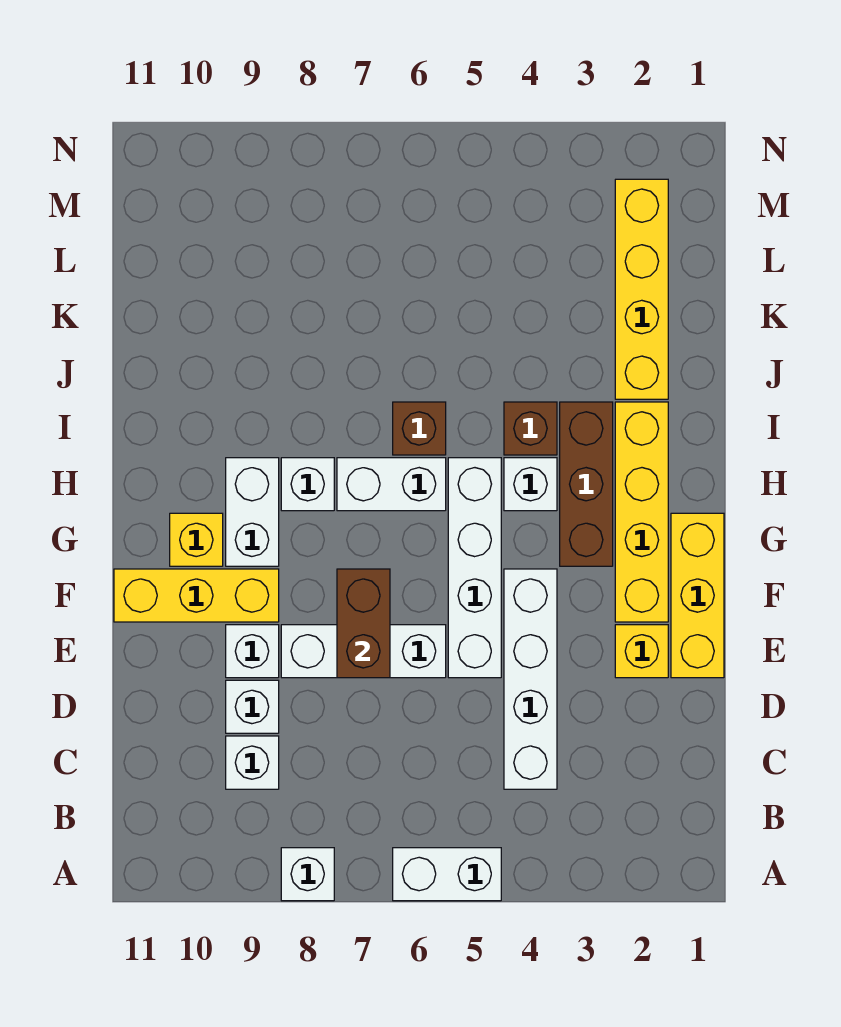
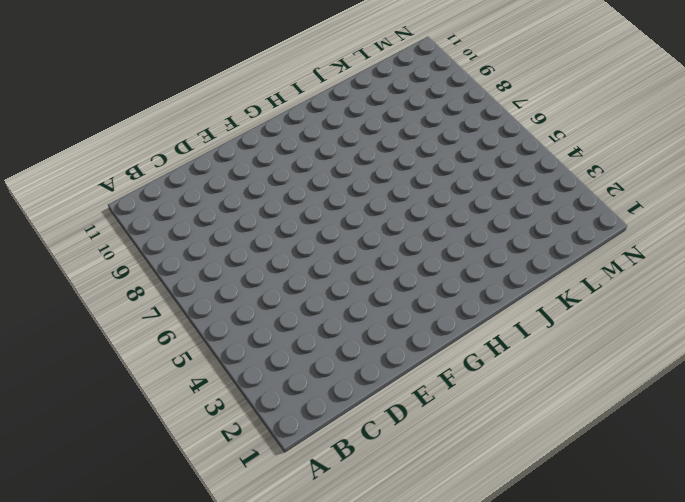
none -> white brick A5:A6 level 1
none -> white brick A8 level 1
none -> white brick C4:F4 level 1

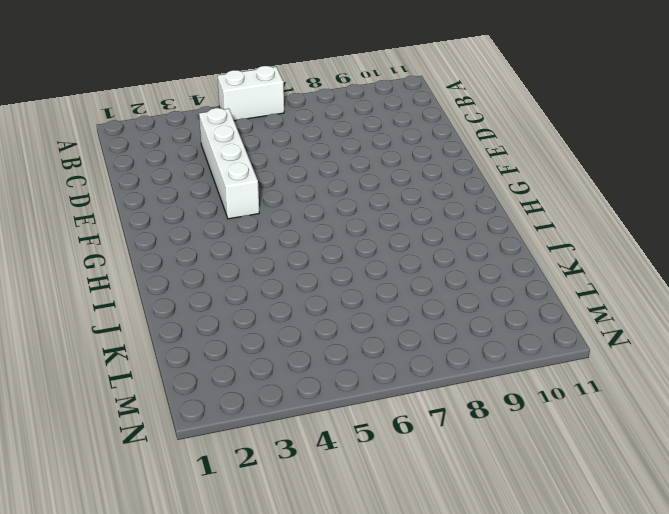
none -> white brick A8 level 1
none -> white brick C9 level 1
none -> white brick D9 level 1

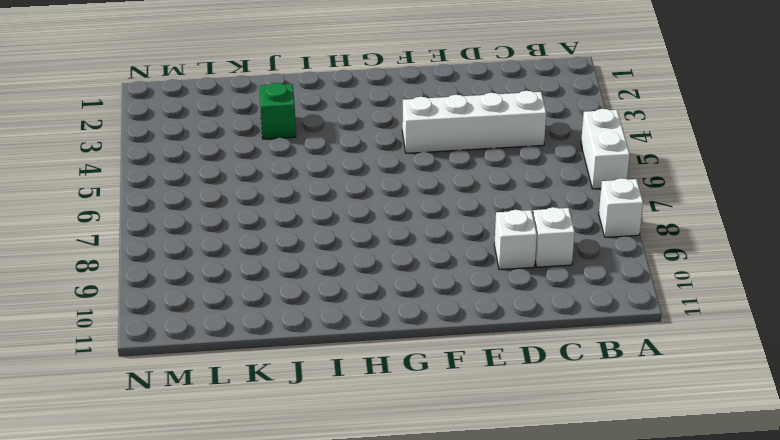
green brick J3 level 1 -> none
none -> yellow brick E1:G1 level 1
none -> yellow brick E2 level 1
none -> white brick E5:H5 level 1

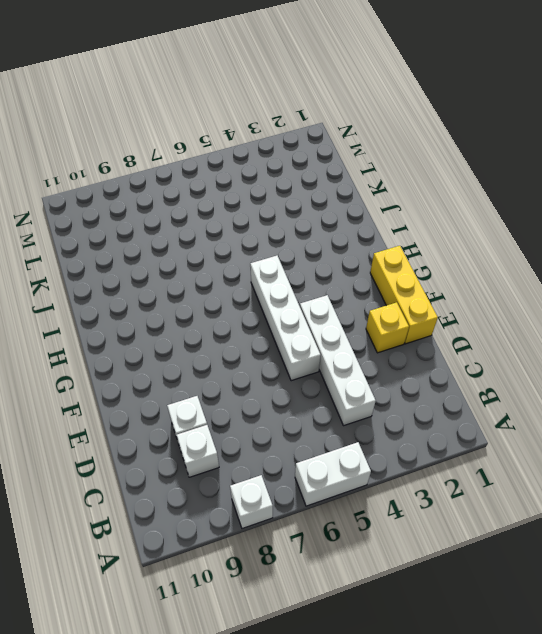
none -> white brick E6:E8 level 1
none -> white brick E9 level 1
none -> yellow brick F2:I2 level 1

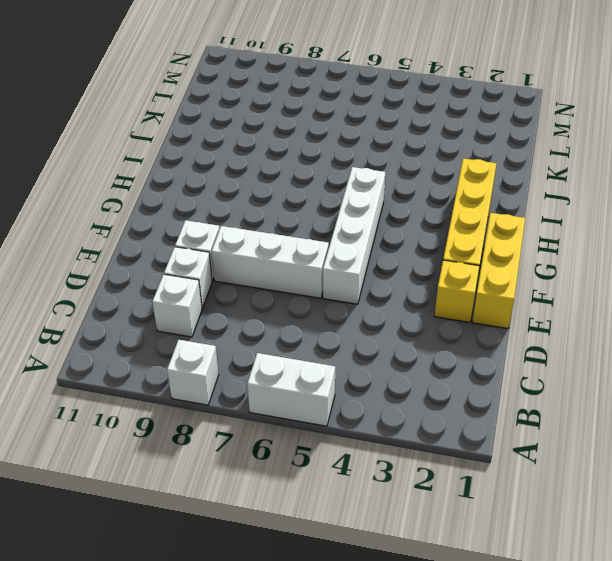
none -> white brick C4:F4 level 1
none -> yellow brick F9:F11 level 1
none -> brown brick G3:I3 level 1

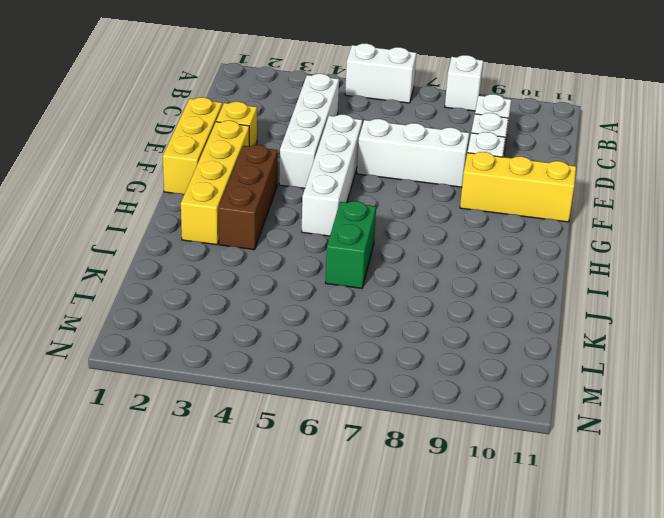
green brick I6:J6 level 1 -> brown brick I6 level 1
none -> white brick G9:H9 level 1
none -> yellow brick G10 level 1
none -> white brick H4 level 1

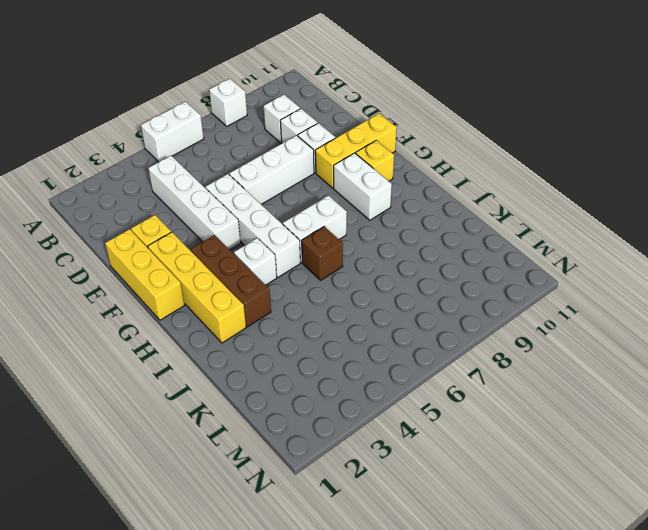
none -> white brick H8 level 1
none -> brown brick I4 level 1
none -> yellow brick J2:M2 level 1

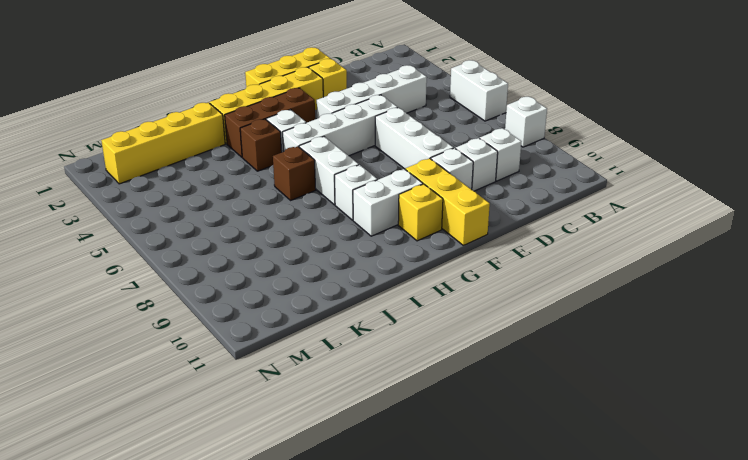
none -> brown brick E7:F7 level 2

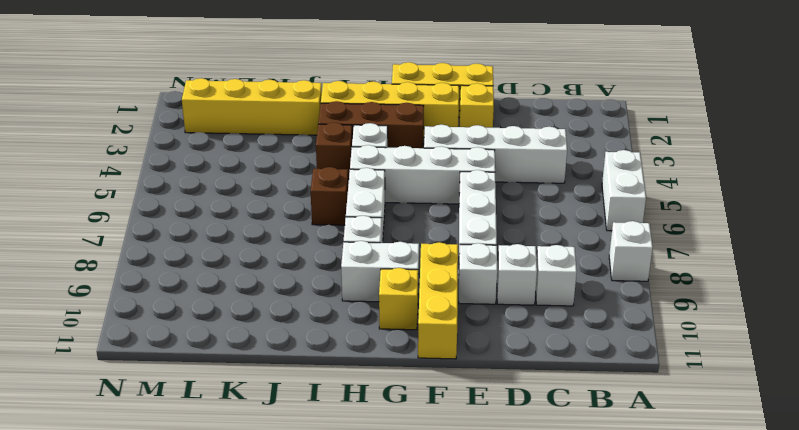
none -> brown brick E7:F7 level 2

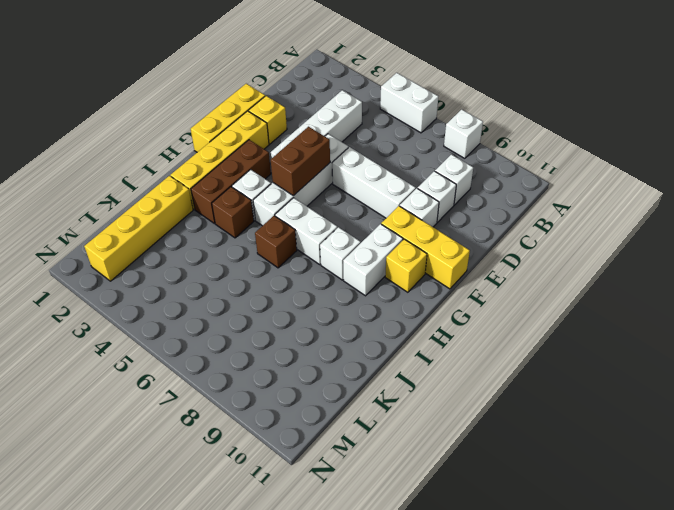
brown brick F5:G5 level 2 -> brown brick E7:F7 level 2

